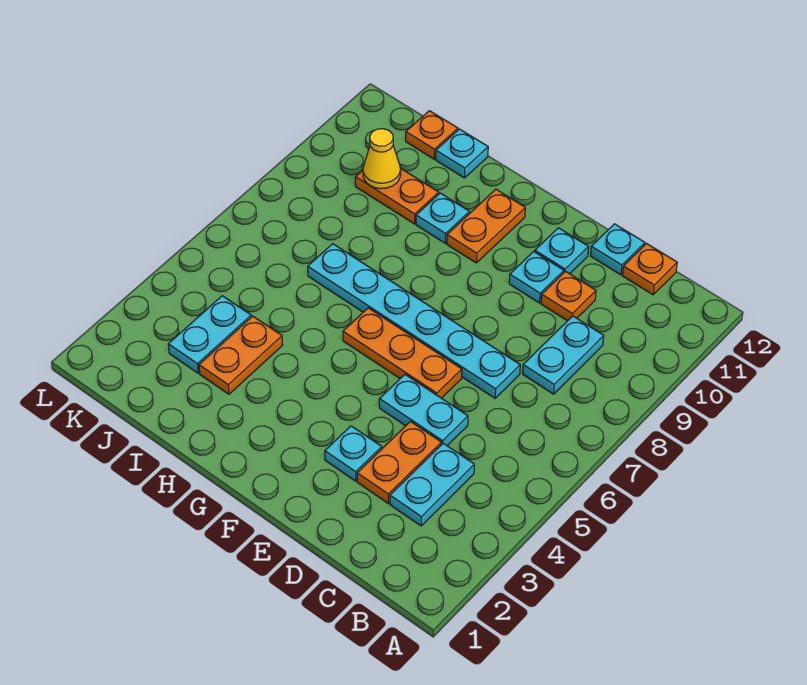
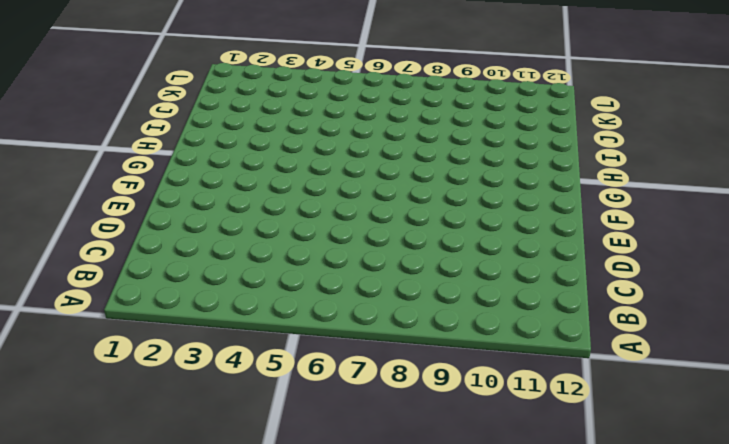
none -> cyan plate C3:C4 level 1
none -> cyan plate C8:C9 level 1
none -> orange plate C12 level 1

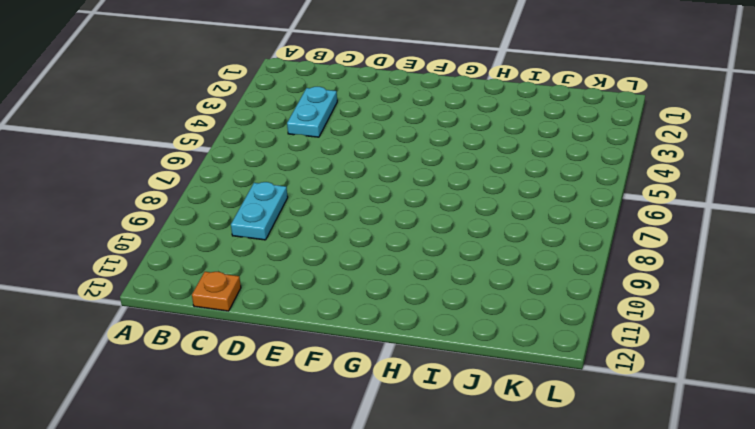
none -> orange plate D3:D4 level 1
none -> cyan plate D5:E5 level 1
none -> cyan plate D7:I7 level 1

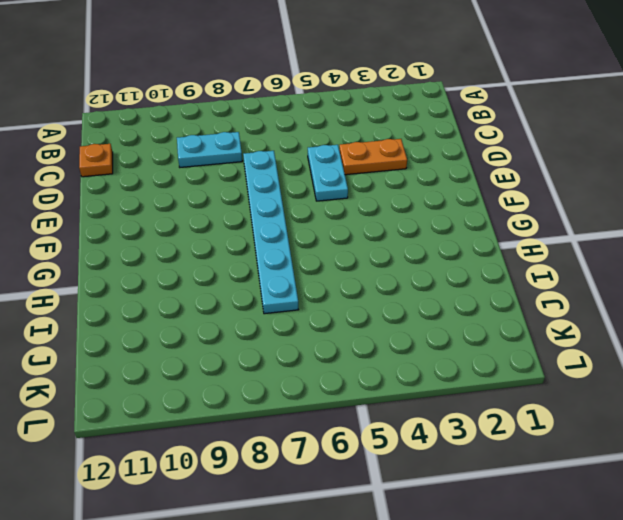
none -> cyan plate C3:C4 level 1
none -> orange plate D10 level 1
none -> cyan plate D12 level 1

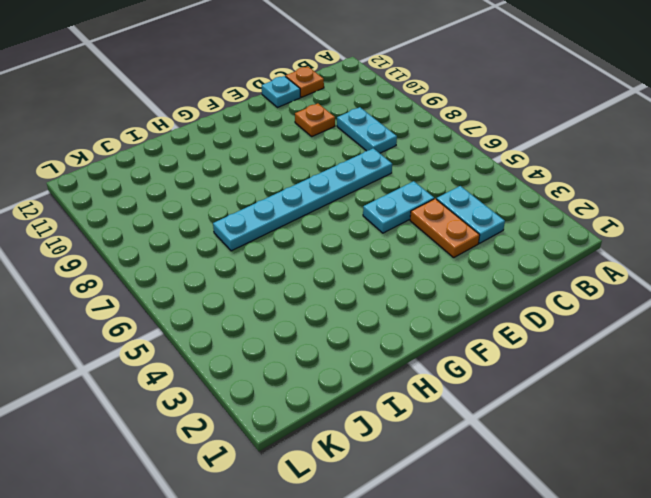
none -> cyan plate E3 level 1
none -> orange plate E6:G6 level 1
none -> cyan plate E10 level 1

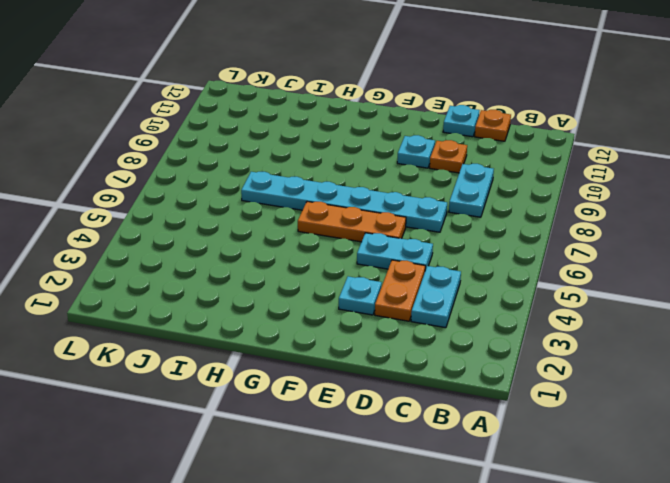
none -> cyan plate E11 level 1
none -> orange plate G10:G11 level 1
none -> cyan plate H10 level 1

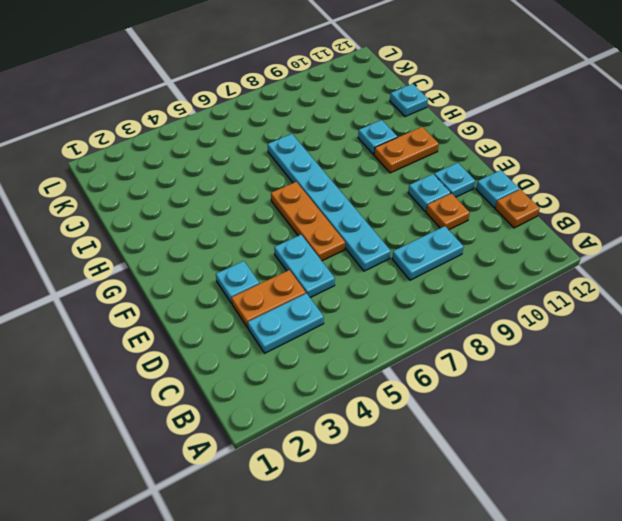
none -> orange plate I3:I4 level 1
none -> orange plate I10:J10 level 1
none -> cyan plate J3:J4 level 1

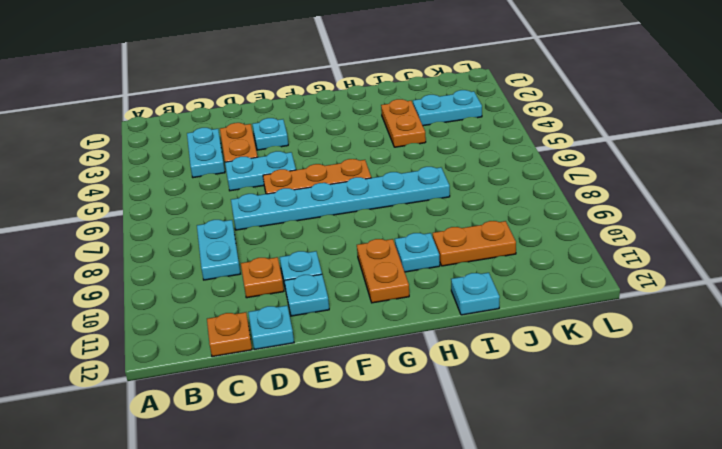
cyan plate J3:K3 level 1 -> cyan plate J3:J4 level 1
none -> orange plate J12 level 1
none -> yellow cone J10 level 2

